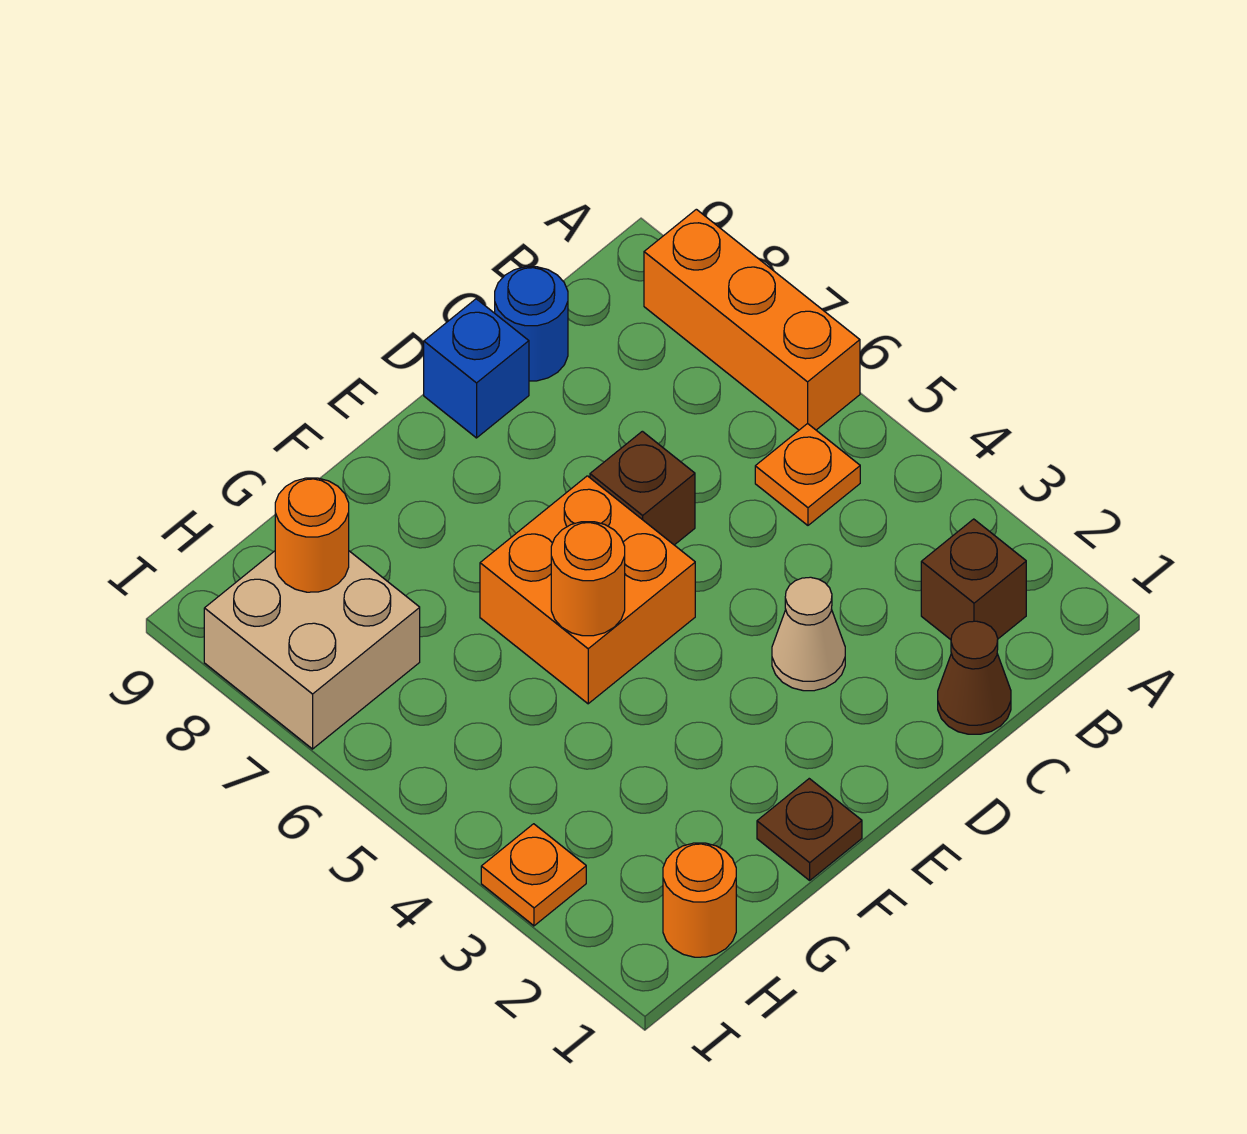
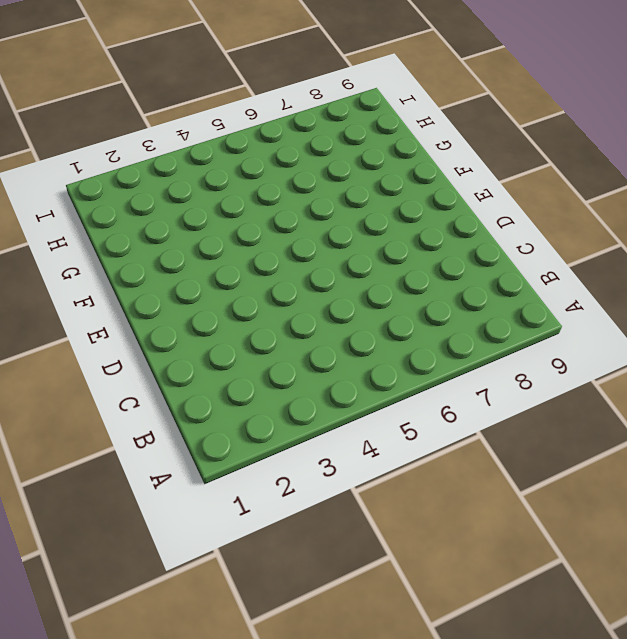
none -> orange brick A6:A8 level 1
none -> brown brick B2 level 1
none -> orange plate B5 level 1

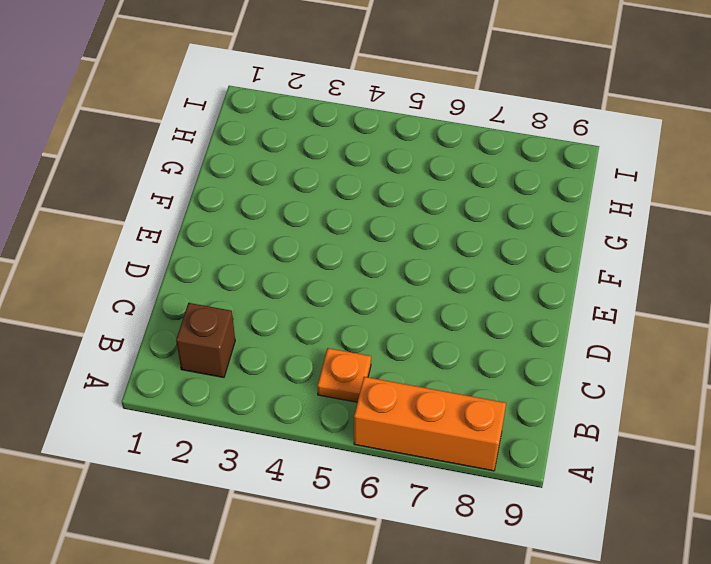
none -> brown cone C1 level 1
none -> blue round brick C9 level 1
none -> tan cone D3 level 1

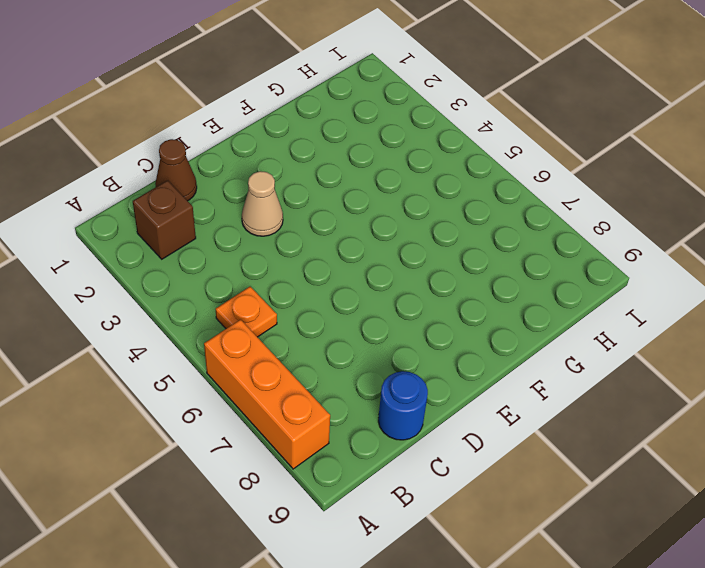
none -> brown brick D6 level 1
none -> blue brick D9 level 1
none -> orange brick E5:F6 level 1

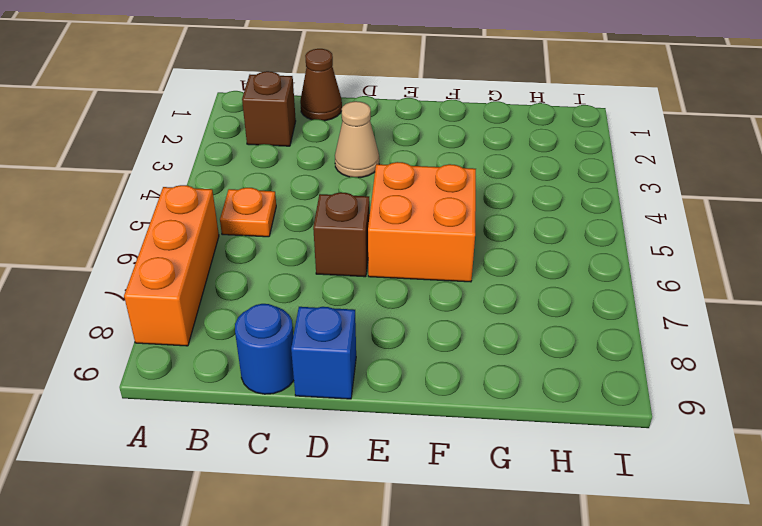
none -> brown plate F1 level 1
none -> orange round brick H1 level 1
none -> tan brick H7:I8 level 1

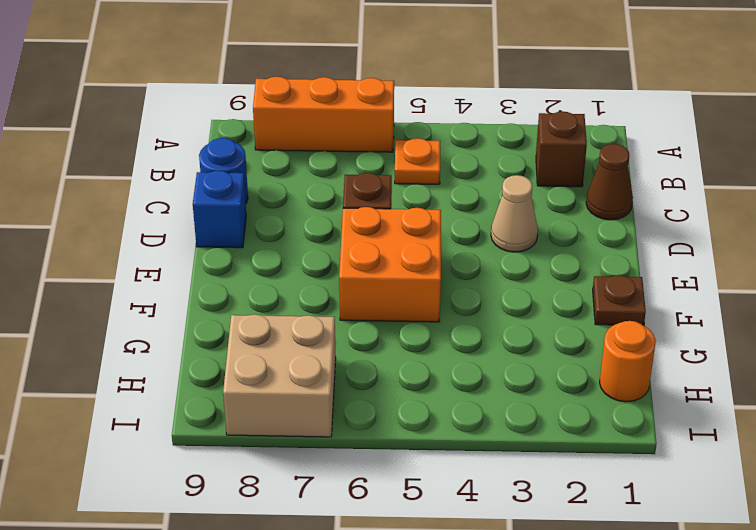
none -> orange plate I3 level 1
none -> orange round brick F5 level 2
none -> orange round brick H8 level 2

